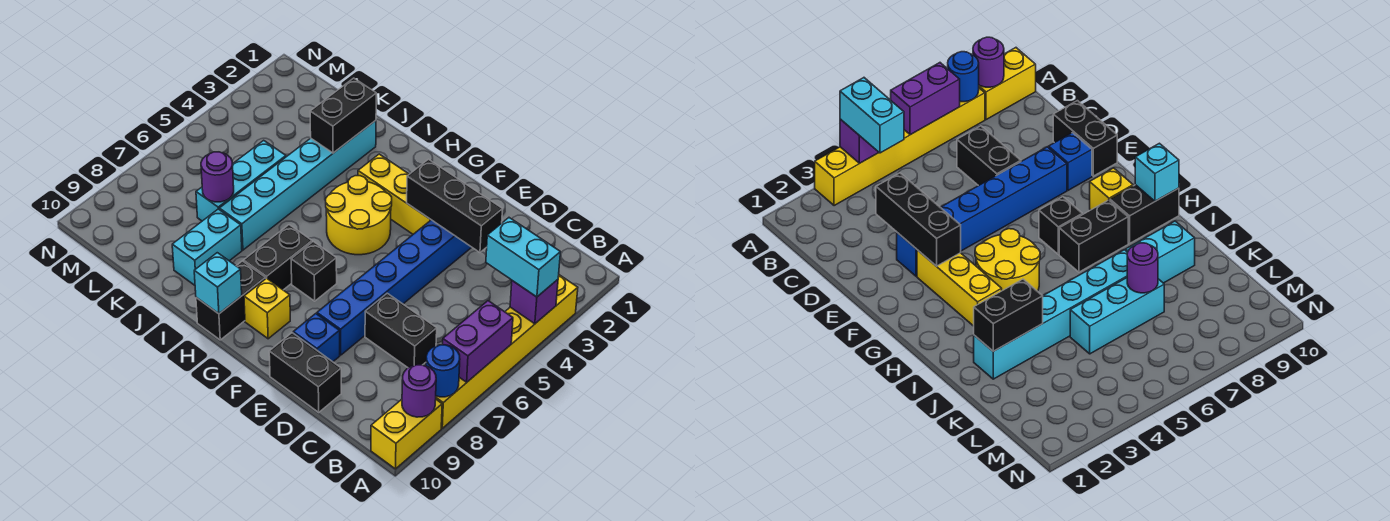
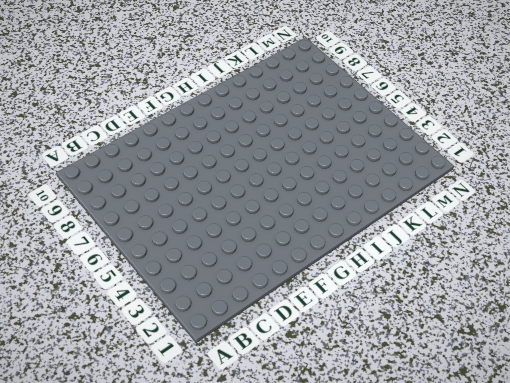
none -> yellow brick A3:A8 level 1
none -> yellow brick A9:A10 level 1
none -> black brick C7:D7 level 1

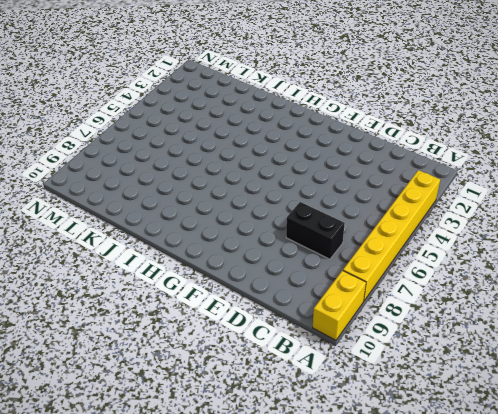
none -> black brick D10:E10 level 1
none -> blue brick E3:E8 level 1
none -> blue brick E9 level 1

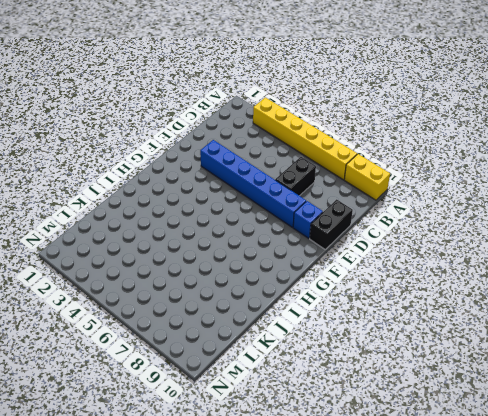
none -> yellow brick F3:H3 level 1
none -> yellow round brick G4:H5 level 1
none -> black brick G7 level 1

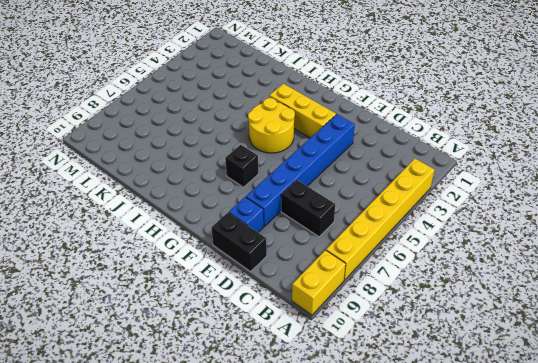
none -> yellow brick G9 level 1
none -> black brick H7:H8 level 1
none -> black brick H9:H10 level 1

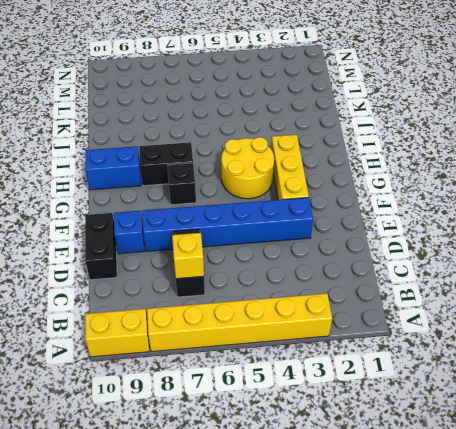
yellow brick C7 level 2 -> yellow brick G9 level 1
blue brick H9:H10 level 1 -> black brick H9:H10 level 1
none -> cyan brick J2:J7 level 1
none -> cyan brick J8:J9 level 1
none -> cyan brick K5:K7 level 1

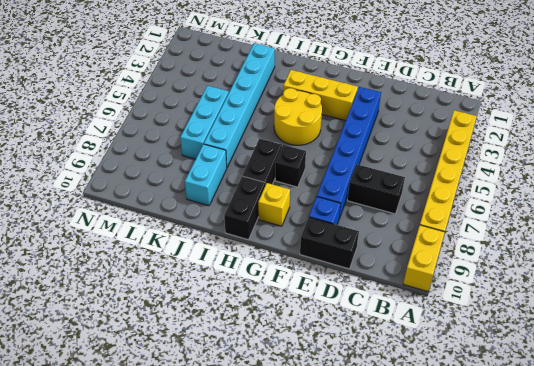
none -> purple brick A4 level 2
none -> purple brick A6:A7 level 2
none -> blue round brick A8 level 2

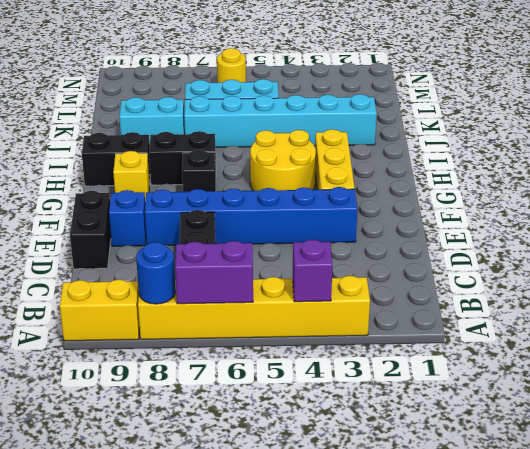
yellow round brick M6 level 1 -> none
none -> purple round brick A9 level 2
none -> black brick D3:F3 level 2
none -> cyan brick H10 level 2

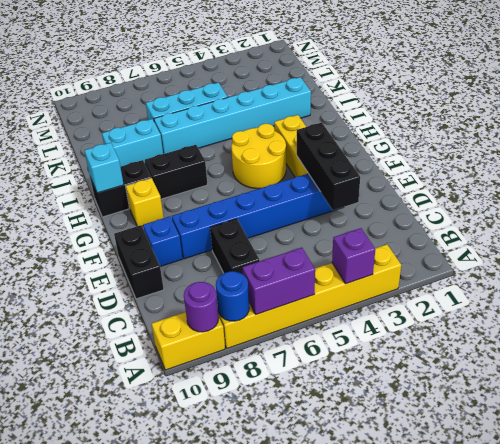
none -> black brick G7 level 1
none -> black brick J2:J3 level 2
none -> purple round brick K7 level 2

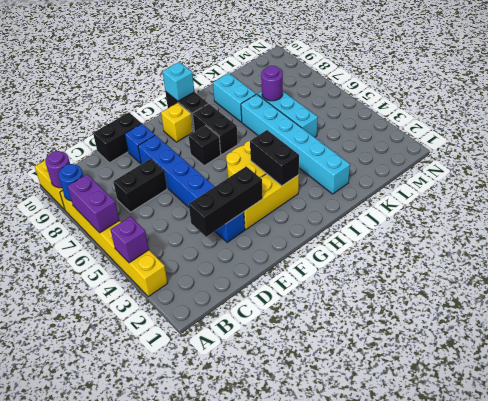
black brick H3:H4 level 2 -> black brick J2:J3 level 2
none -> cyan brick A4:B4 level 3

